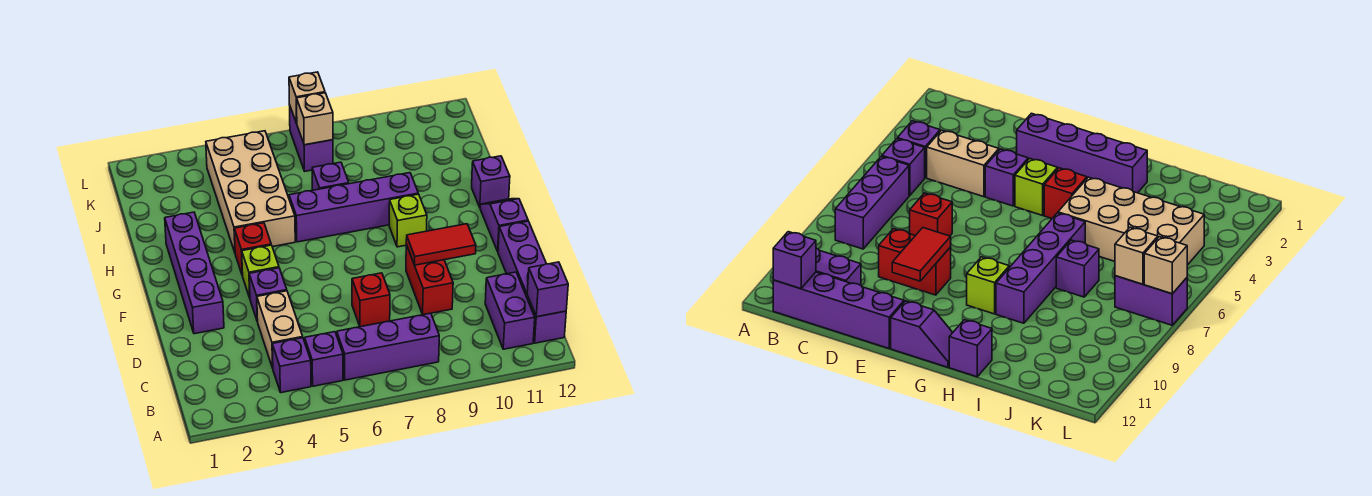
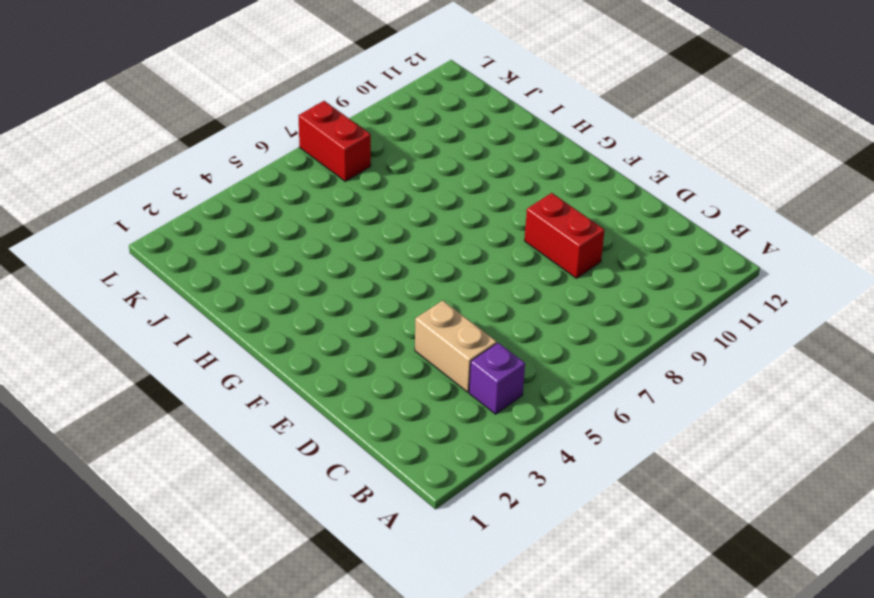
red brick K7:L7 level 1 -> purple brick K7:L7 level 1
none -> purple brick B5 level 1
none -> purple brick B6:B8 level 1
none -> purple brick B11:C11 level 1

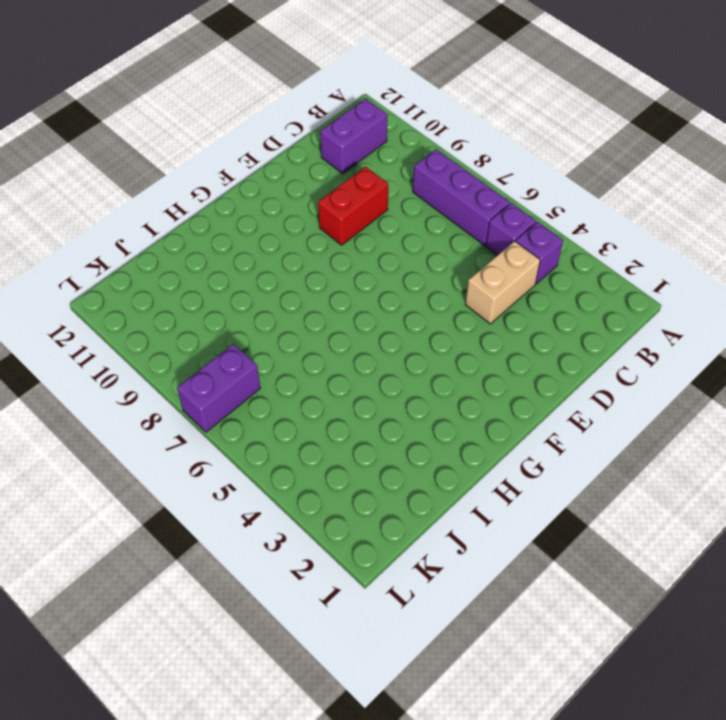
none -> purple brick B12:E12 level 1
none -> red brick D7 level 1
none -> purple brick E2:H2 level 1

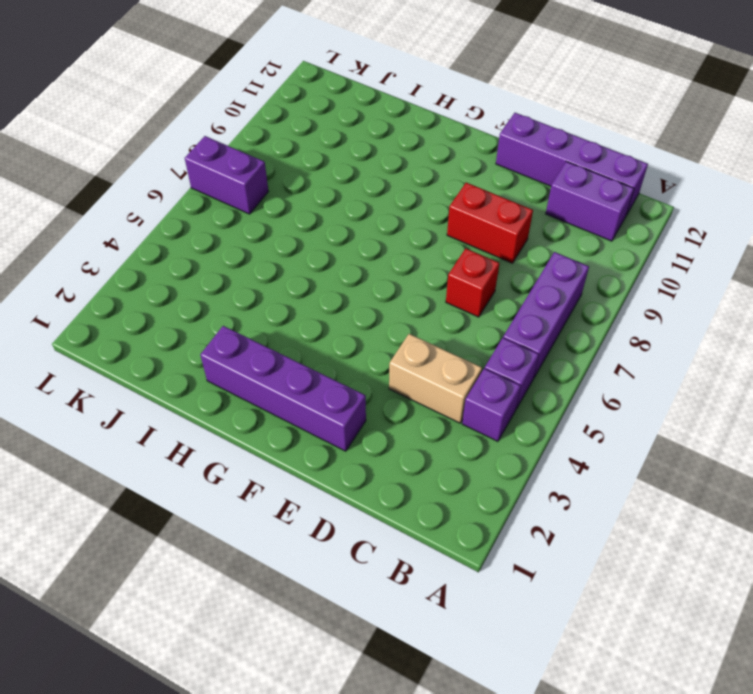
none -> purple brick E4 level 1
none -> lime brick F4 level 1
none -> purple slope F12:G12 level 1 top F

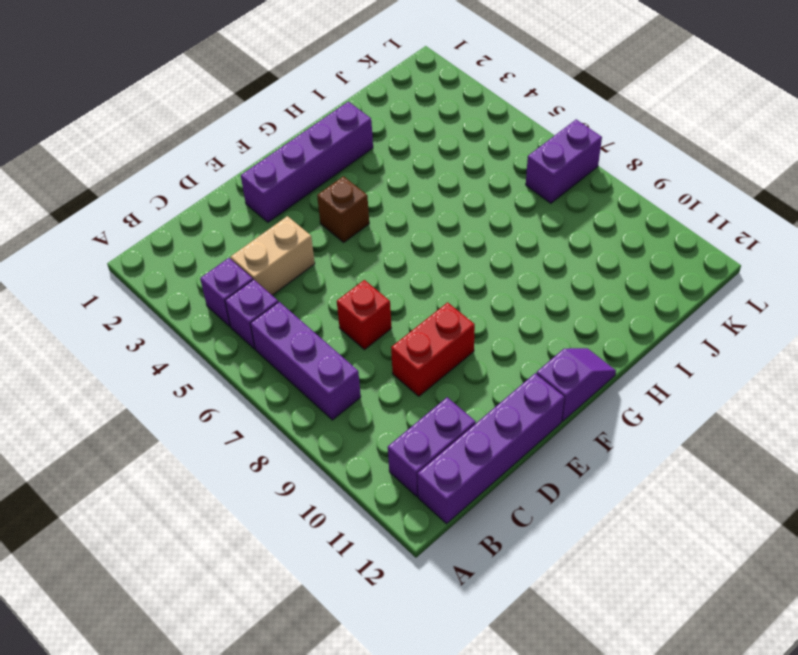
brown brick F4 level 1 -> lime brick F4 level 1
none -> purple brick E4 level 1
none -> red brick G4 level 1
none -> lime brick G9 level 1

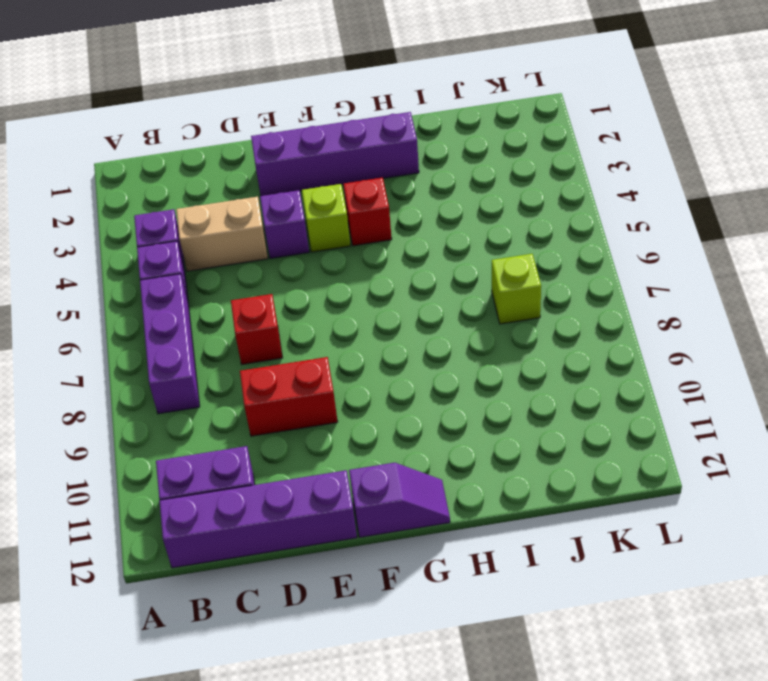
lime brick J7 level 1 -> lime brick G9 level 1
none -> tan brick H4:K5 level 1
none -> purple brick H6:H9 level 1
none -> purple brick H12 level 1

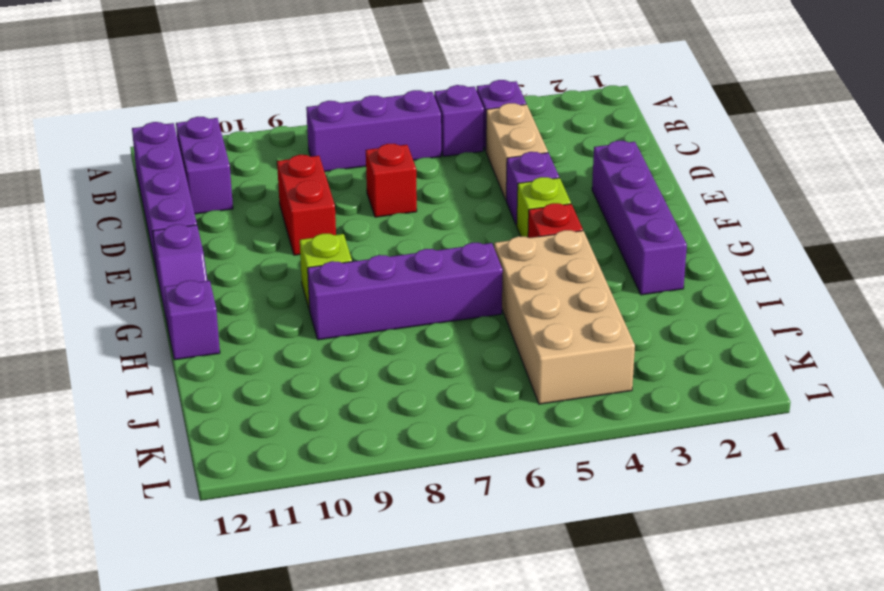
none -> purple brick I7 level 1
none -> purple brick K7:L7 level 1
none -> purple brick B12 level 2

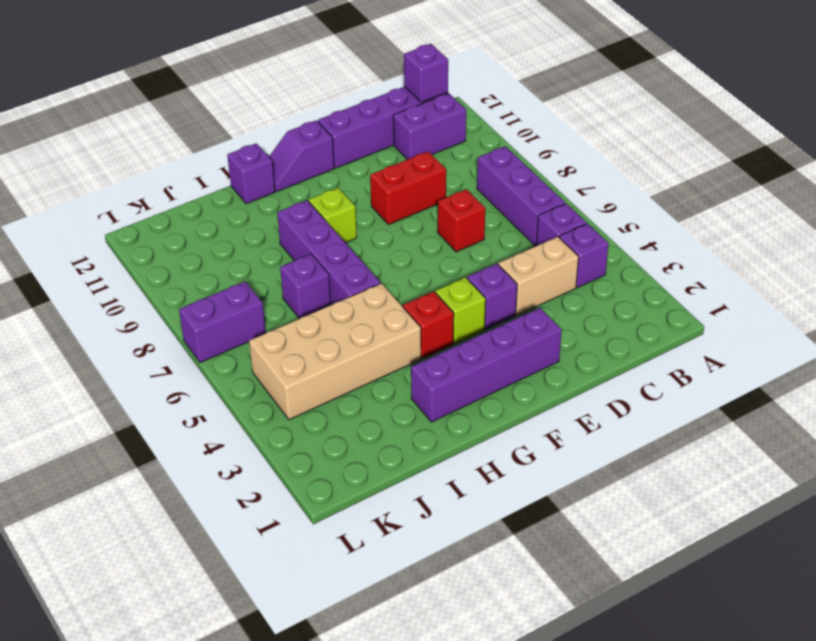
none -> red tile E9:E10 level 2
none -> tan brick K7 level 2
none -> tan brick L7 level 2

